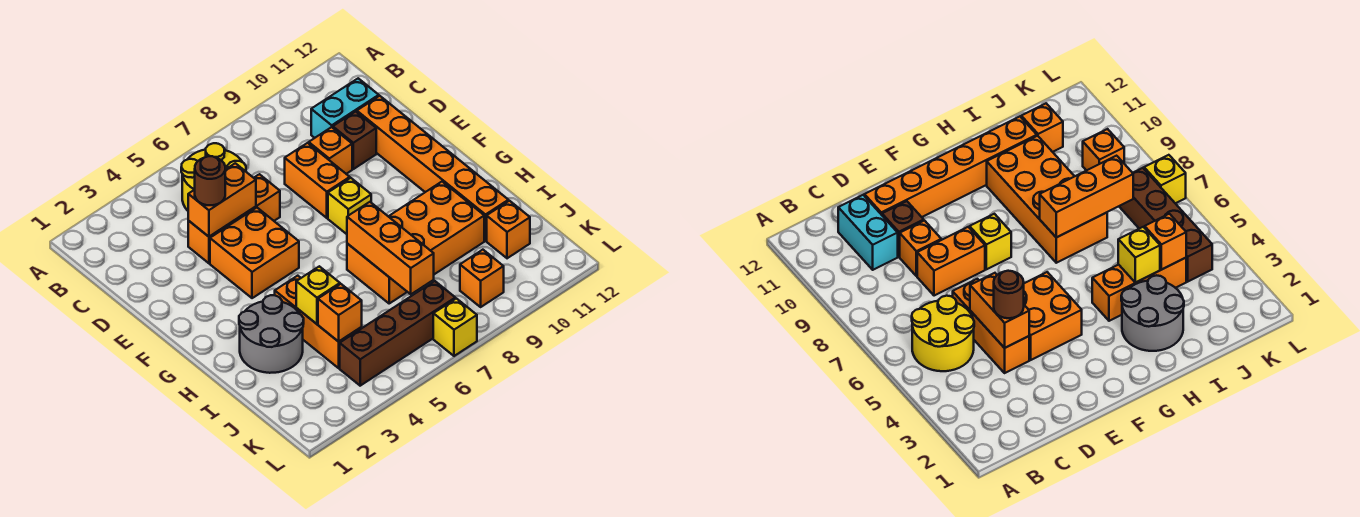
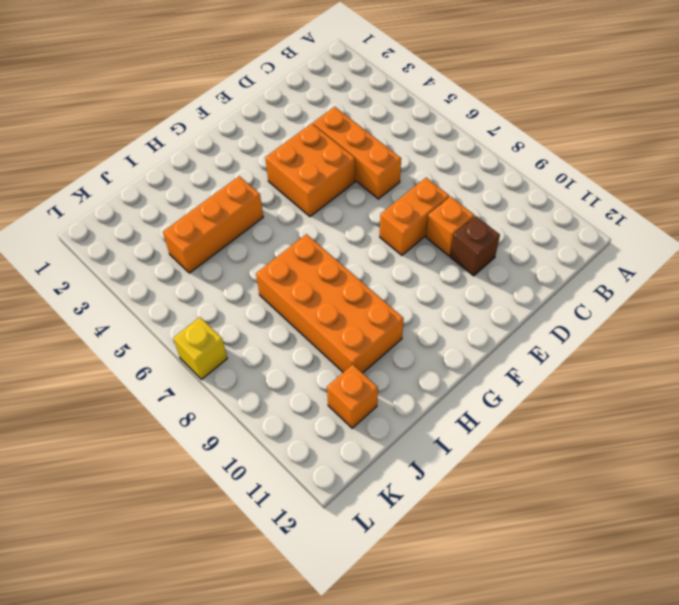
none -> yellow round brick B5:C6 level 1
none -> cyan brick C10:C11 level 1
none -> orange brick D11:I11 level 1

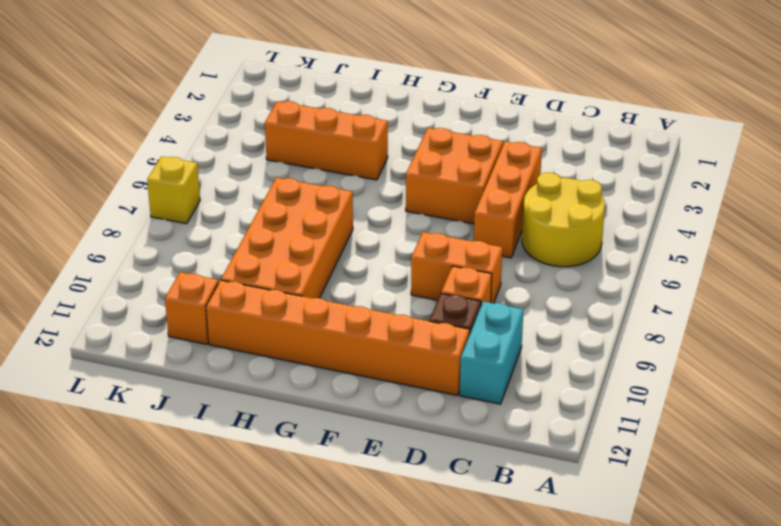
none -> yellow brick F8 level 1
none -> grey round brick H2:I3 level 1
none -> brown brick K4:K7 level 1

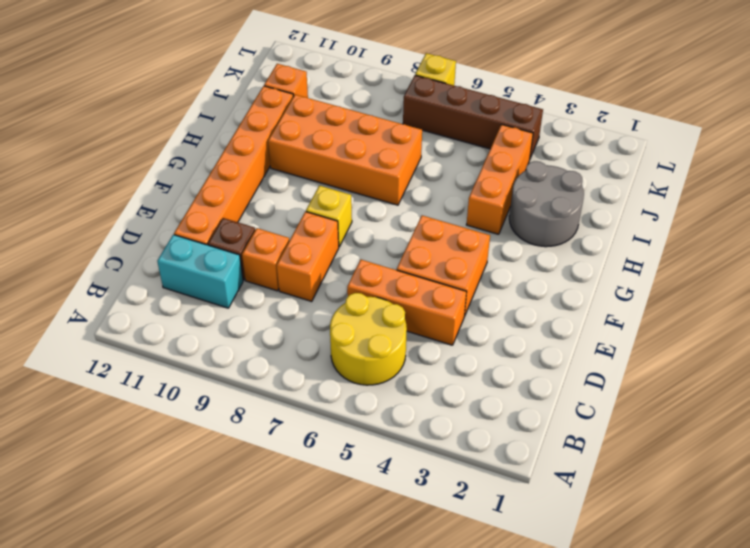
none -> orange brick K9 level 1
none -> orange brick D4:D5 level 2
none -> orange brick H7:J7 level 2

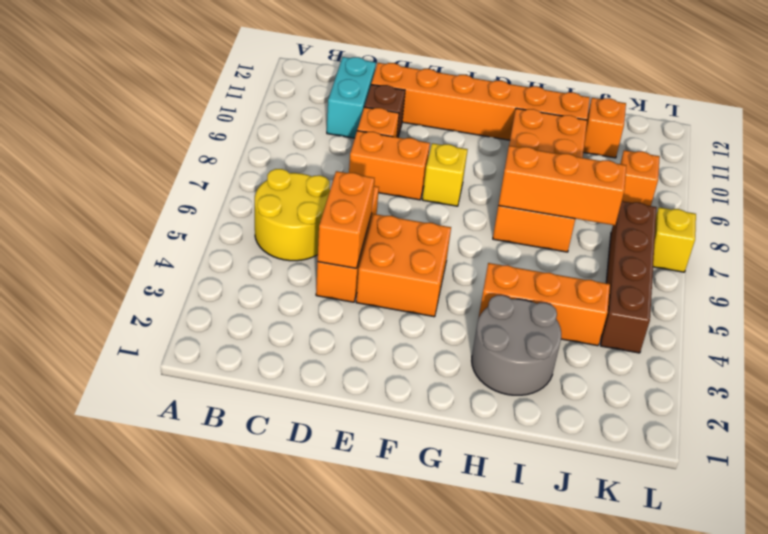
none -> yellow brick I4 level 2
none -> orange brick J4 level 2
none -> brown round brick D4 level 3

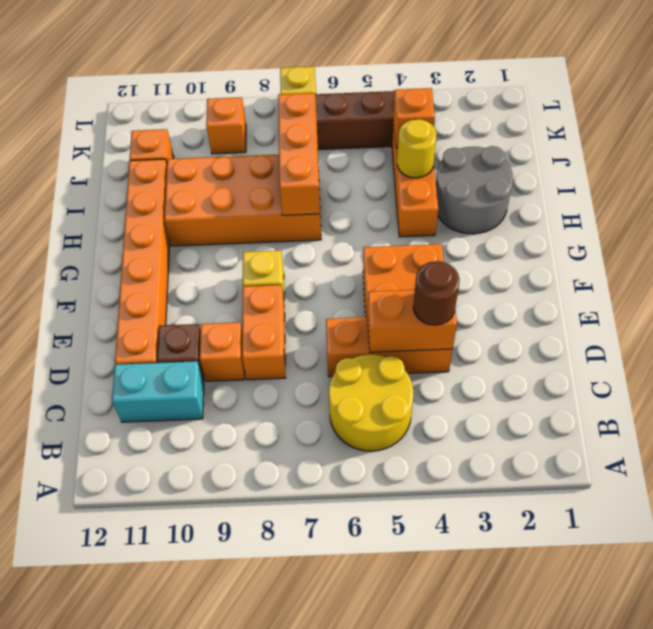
yellow round brick I4 level 2 -> yellow brick I4 level 2

